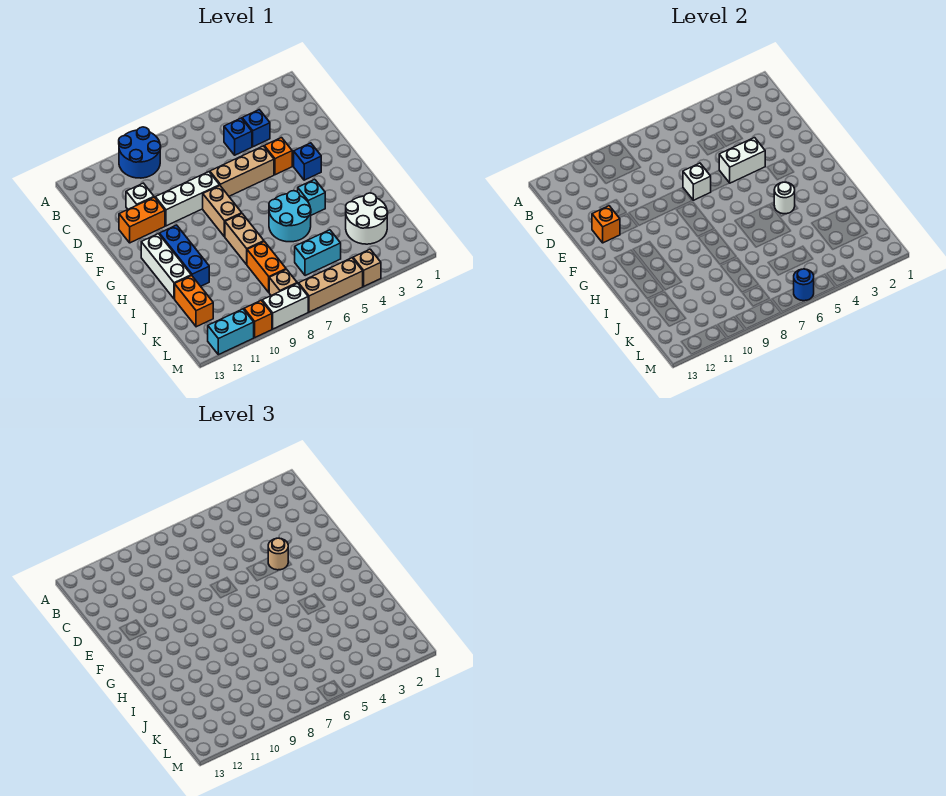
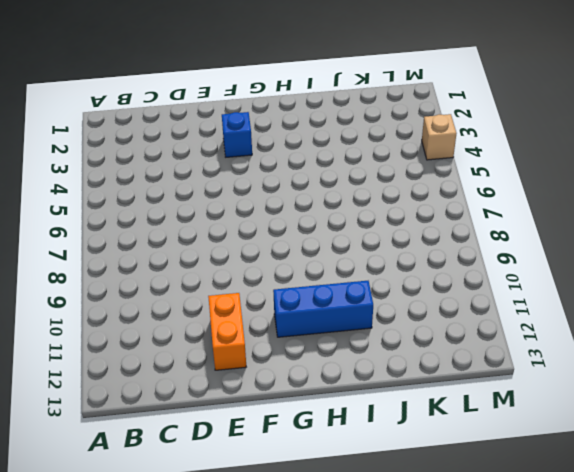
none -> blue round brick A9:B10 level 1
none -> blue brick C4 level 1
none -> blue brick C5 level 1
none -> white brick D11 level 1

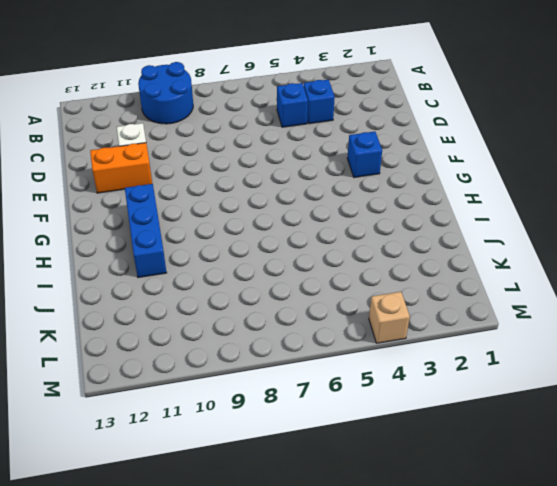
none -> orange brick E4 level 1
none -> tan brick E5:E7 level 1
none -> white brick E8:E10 level 1
none -> tan brick F8:G8 level 1

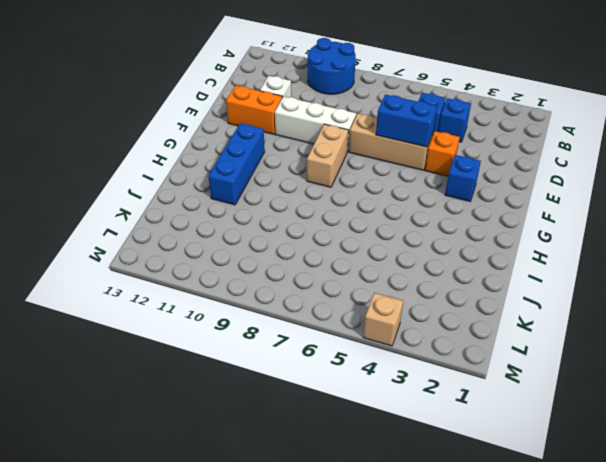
blue brick E5:E6 level 2 -> white brick E4:E5 level 2
none -> white brick G12:I12 level 1
none -> cyan brick H4 level 1
none -> cyan round brick H5:I6 level 1
none -> tan brick H8:I8 level 1

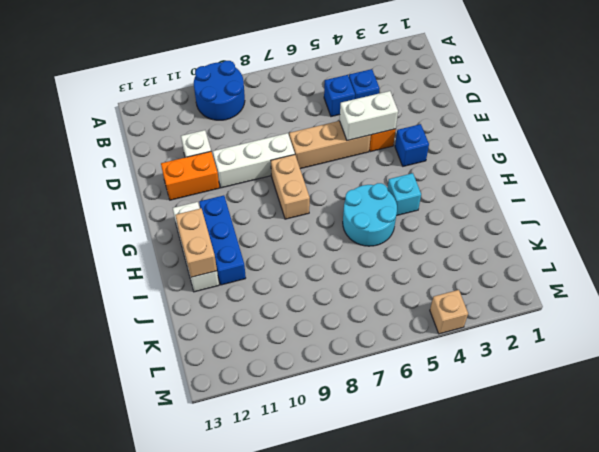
tan brick H12:I12 level 2 -> tan brick H8:I8 level 1
none -> white round brick J2:K3 level 1
none -> orange brick J8:K8 level 1
none -> orange brick J12:K12 level 1
none -> cyan brick K5:K6 level 1

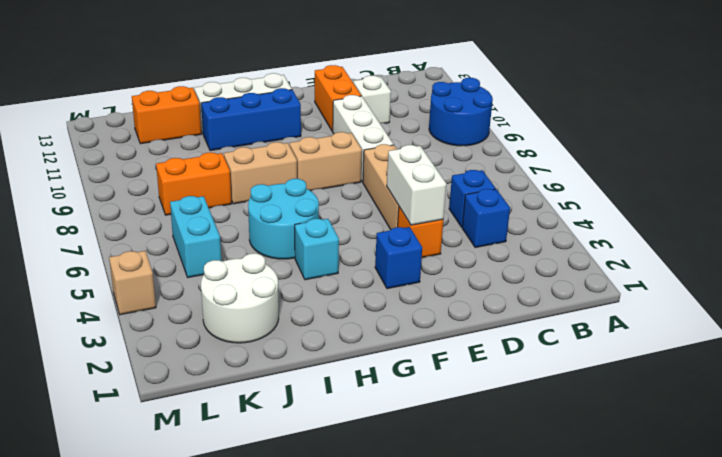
none -> tan brick L8 level 1
none -> tan brick M5:M7 level 1
none -> white brick M8:M9 level 1
none -> orange brick M10 level 1

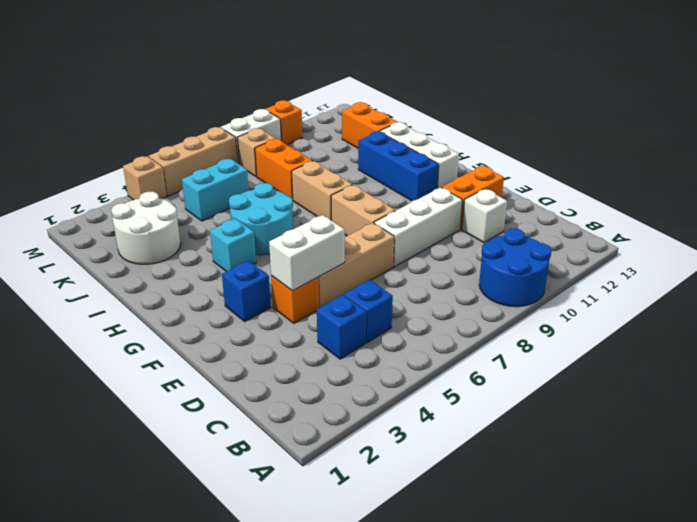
none -> cyan brick M11:M12 level 1
none -> white brick E7 level 2
none -> orange brick E12 level 2
none -> white round brick H4 level 2

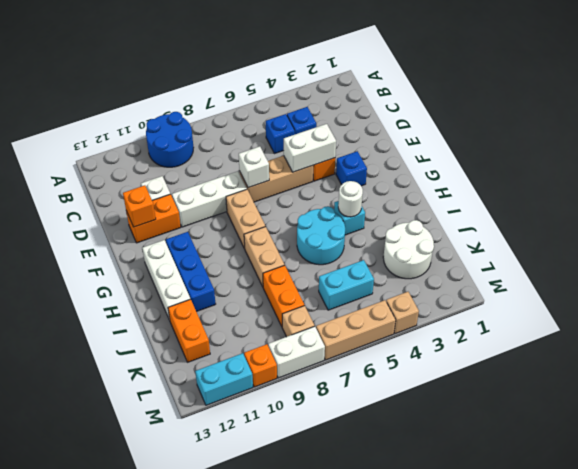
none -> blue round brick M6 level 2
none -> tan round brick E4 level 3

